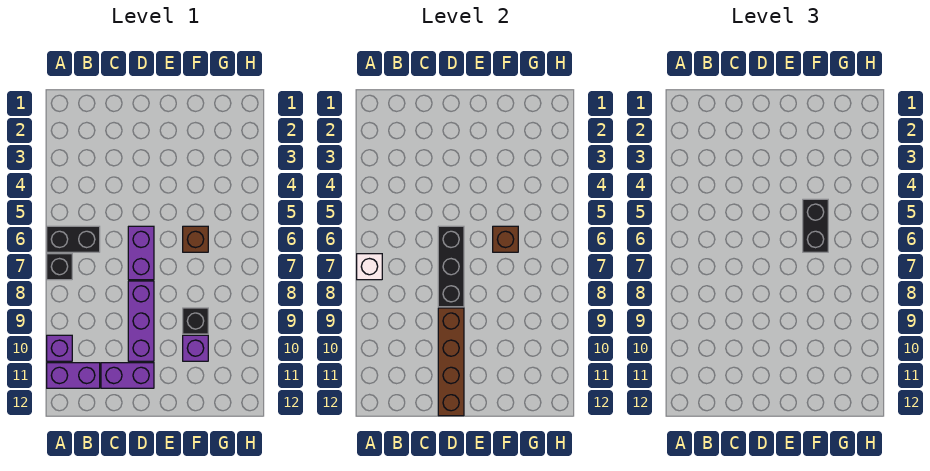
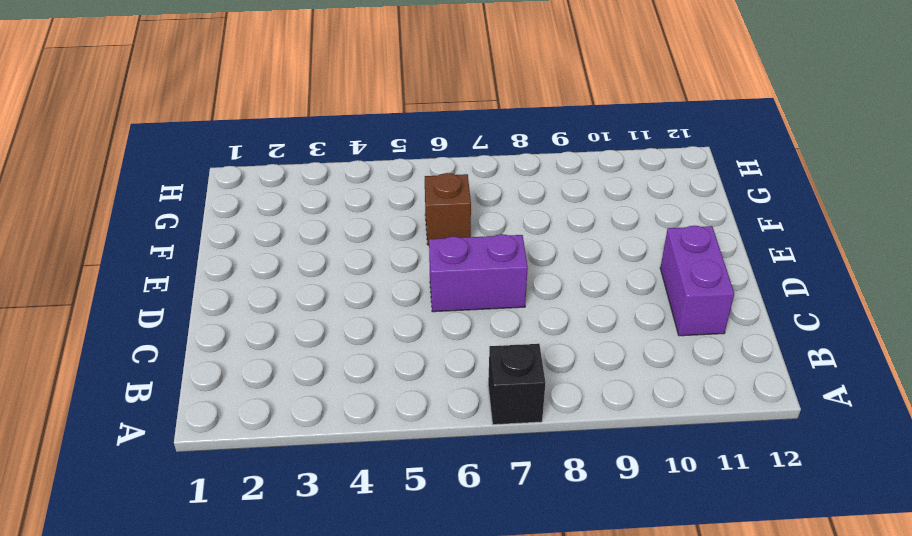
none -> black brick A6:B6 level 1
none -> purple brick A10 level 1
none -> purple brick A11:B11 level 1

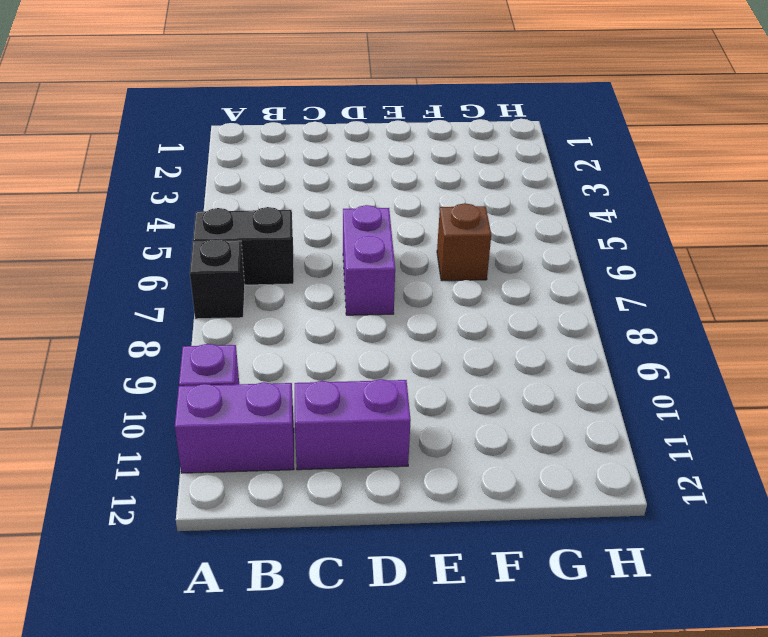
none -> purple brick D8:D10 level 1
none -> black brick F9 level 1
none -> purple brick F10 level 1

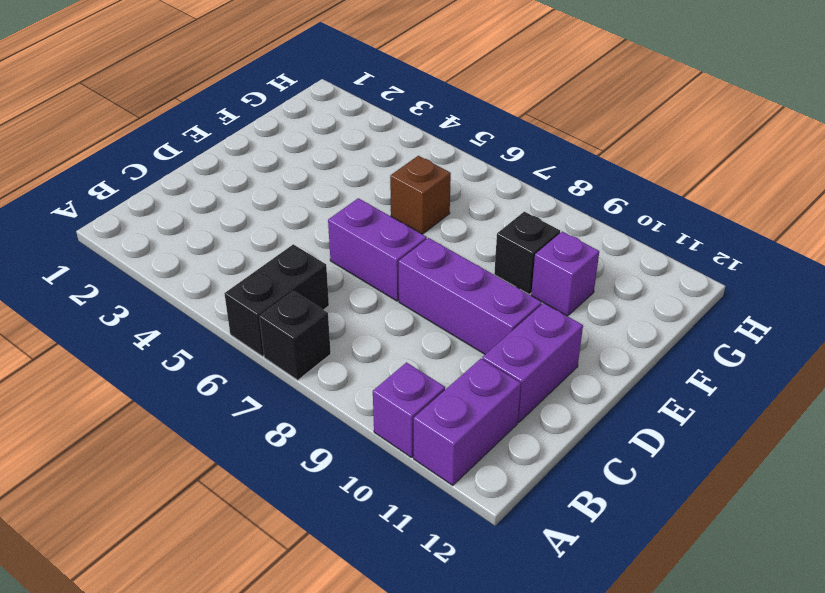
none -> white brick A7 level 2
none -> black brick D6:D8 level 2
none -> brown brick D9:D12 level 2

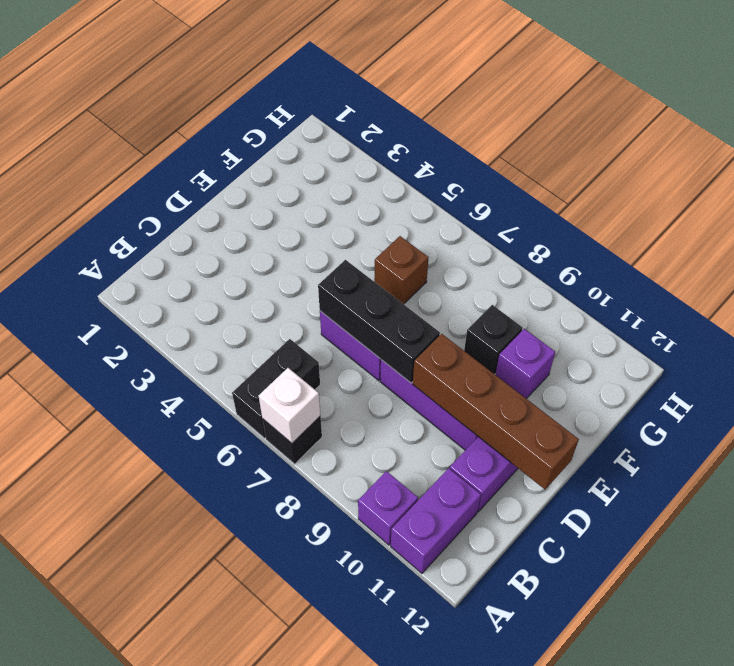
none -> brown brick F6 level 2
none -> black brick F5:F6 level 3

